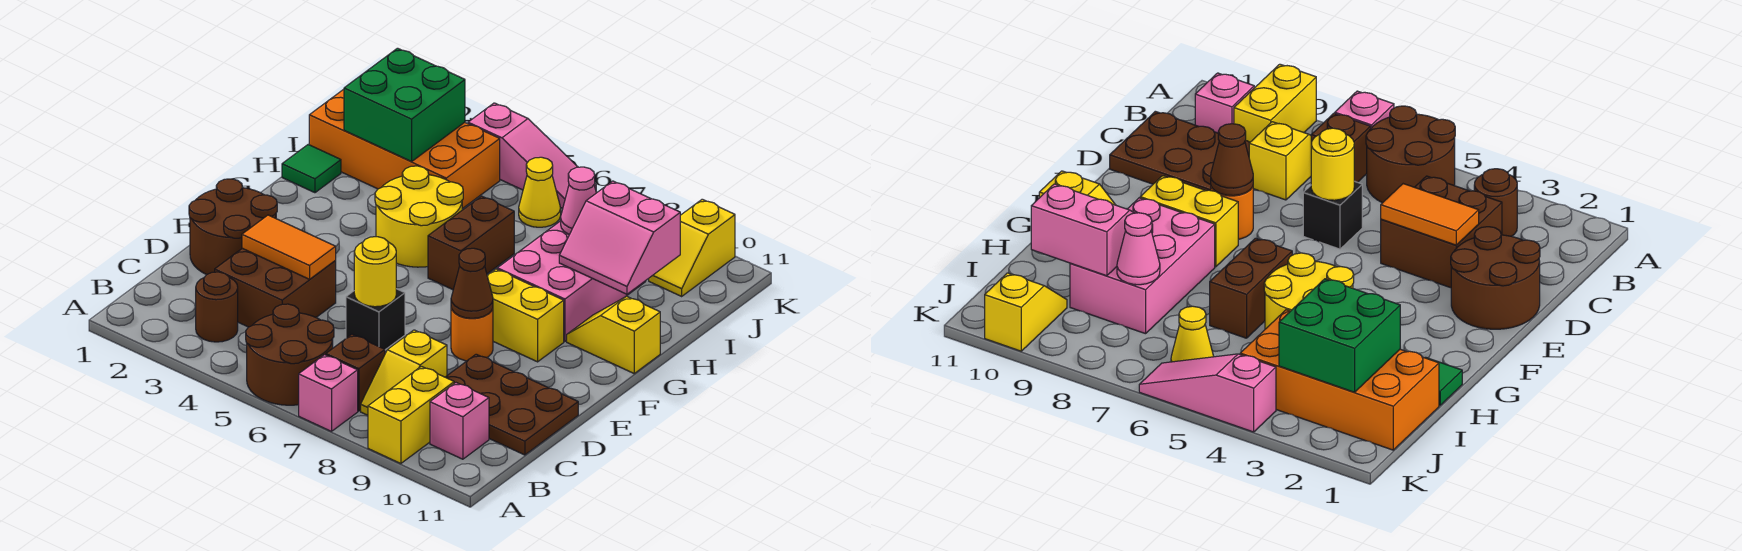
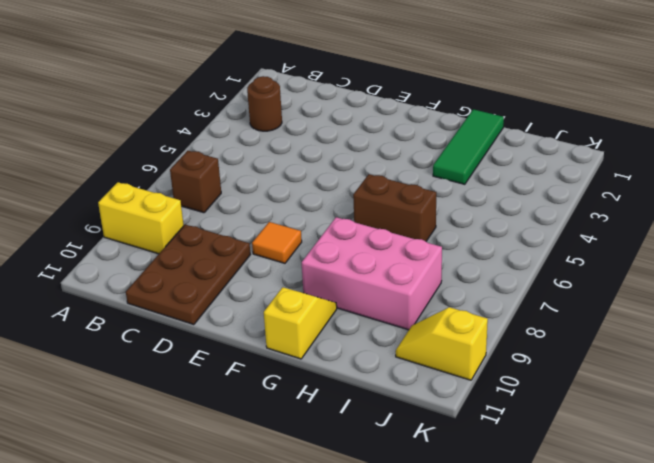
orange tile E8 level 1 -> orange round brick E8 level 1
green tile H1:H3 level 1 -> green tile H1 level 1
none -> brown round brick A5:B6 level 1
none -> pink brick A7 level 1
none -> yellow slope B8:C8 level 1 top C

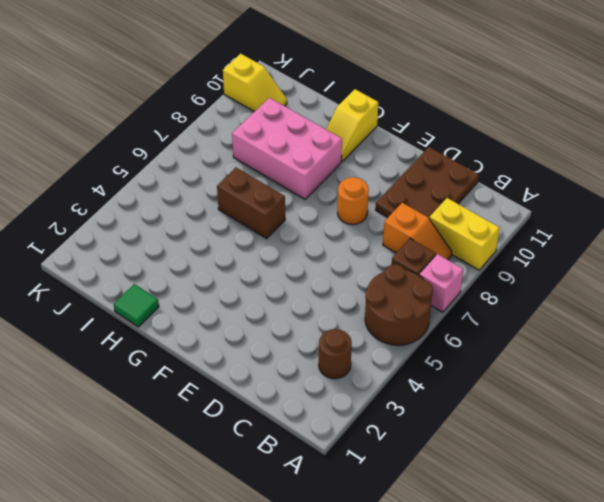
orange slope B8:C8 level 1 top C -> yellow slope B8:C8 level 1 top C
none -> pink brick B10 level 1
none -> brown brick C3:D4 level 1
none -> brown round brick D1:E2 level 1

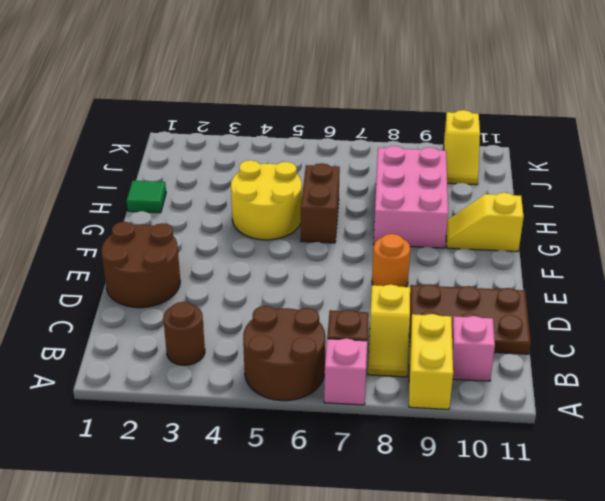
none -> brown brick C3:D4 level 1
none -> black brick D6 level 1
none -> yellow brick F8:F9 level 1

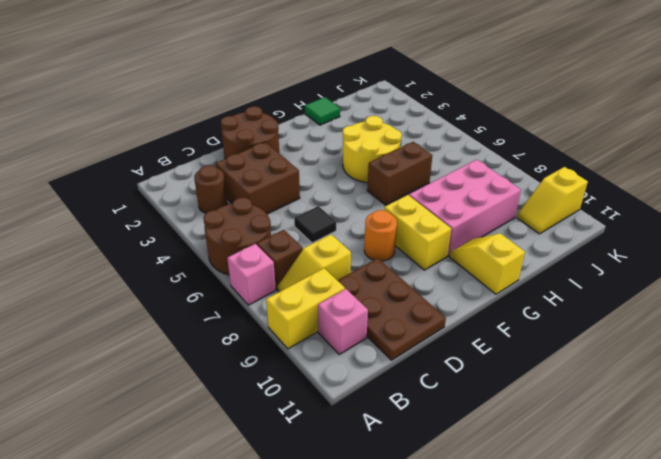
black tile D6 level 1 -> black brick D6 level 1
none -> orange brick I1:J4 level 1
none -> yellow cone J6 level 1
none -> pink slope K4:K6 level 1 top 4

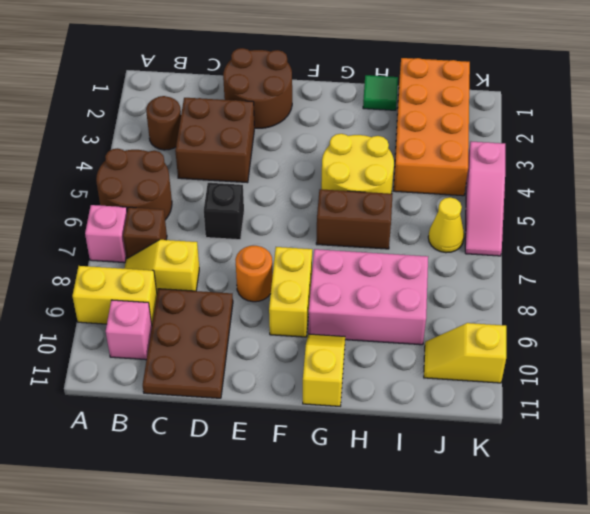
none -> orange tile D3:D4 level 2
none -> yellow round brick D6 level 2
none -> brown cone E8 level 2

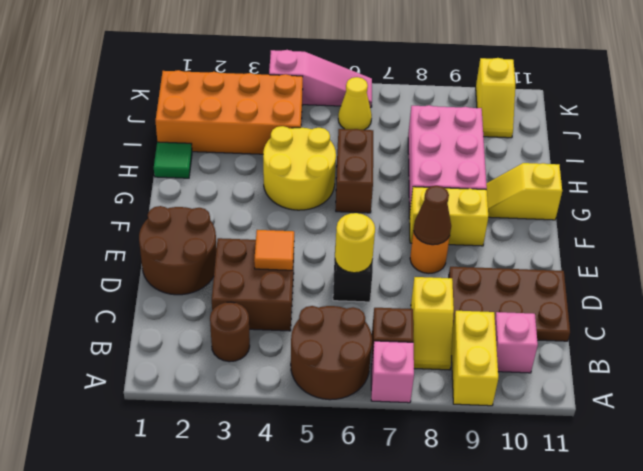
orange tile D4 level 2 -> orange tile D3:D4 level 2
none -> pink slope H9:I10 level 2 top I
none -> green brick I2:J3 level 2
none -> pink cone I8 level 2

